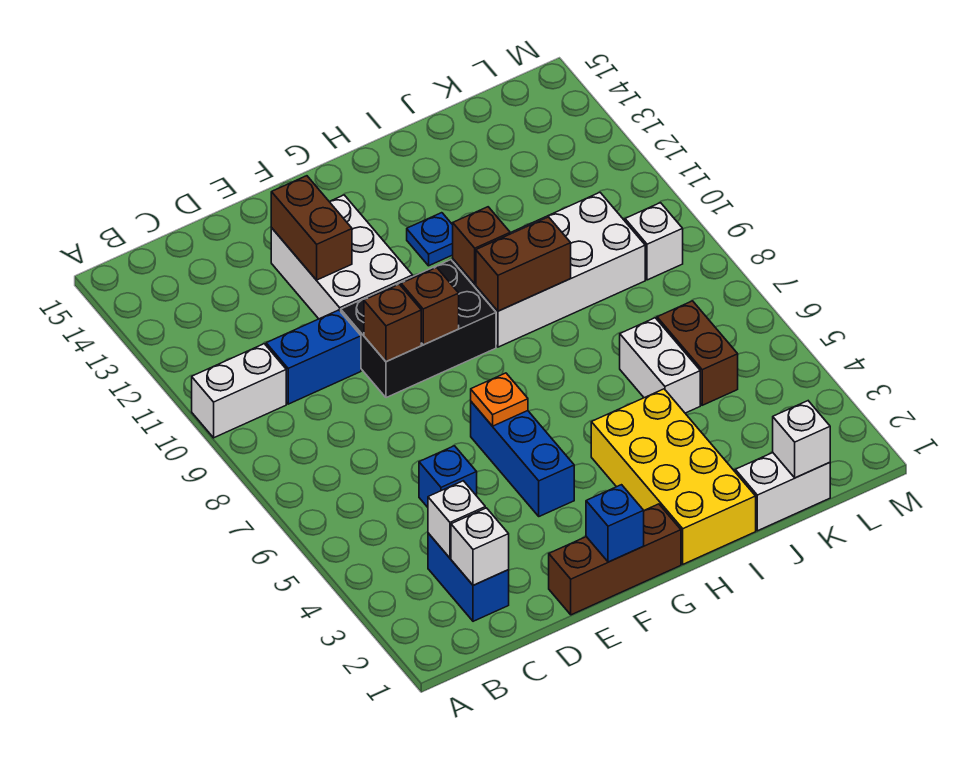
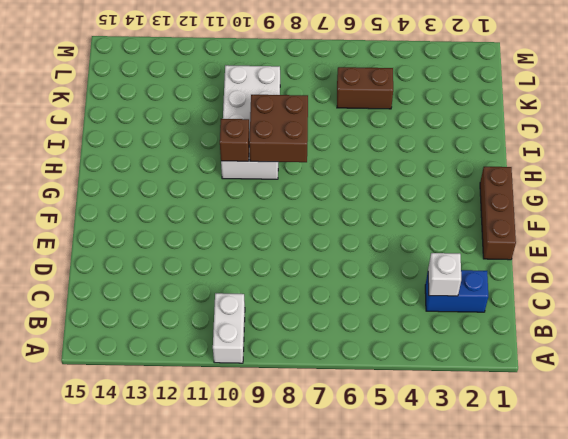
brown brick H8:I9 level 2 -> brown brick H9:I9 level 2
none -> blue brick C10:D10 level 1
none -> blue brick D5 level 1
none -> black brick E9:G10 level 1

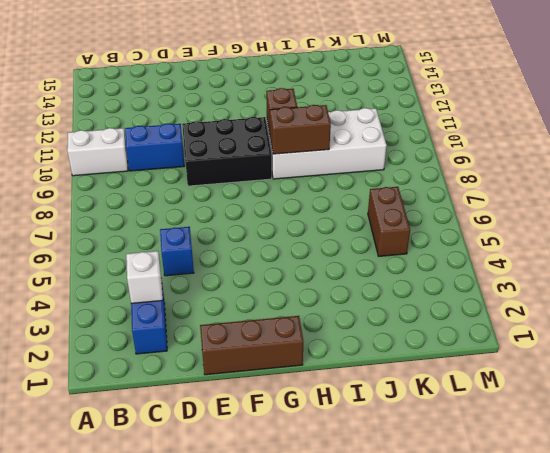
none -> white brick E11:F13 level 1
none -> blue brick F4:F6 level 1
none -> yellow brick H1:I4 level 1

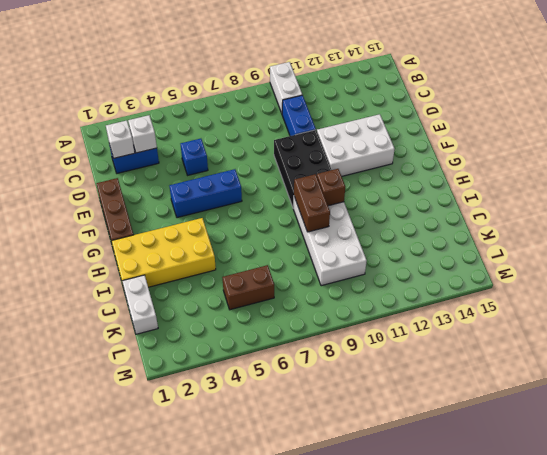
none -> blue plate H12 level 1
none -> white brick J5:J6 level 1
none -> white brick L9 level 1

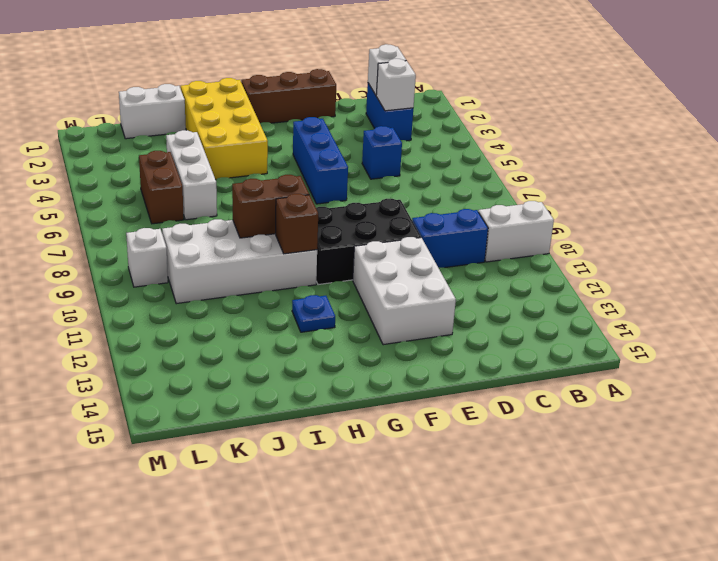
white brick J4:J6 level 1 -> white brick J5:J6 level 1
none -> brown brick E9 level 2
none -> brown brick E12:E13 level 2
none -> blue brick F1 level 2

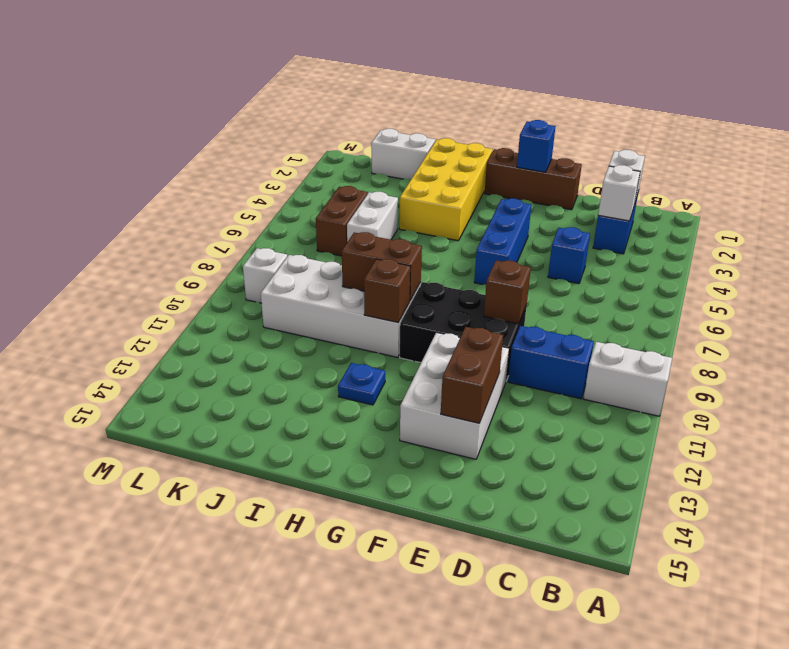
none -> orange plate F6 level 2
none -> brown brick F9 level 2
none -> white brick K1 level 2

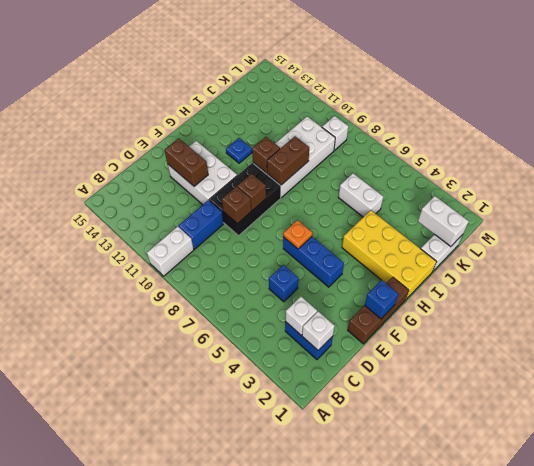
white brick K1:K2 level 2 -> white brick K1 level 2
none -> brown brick K5:K6 level 1

